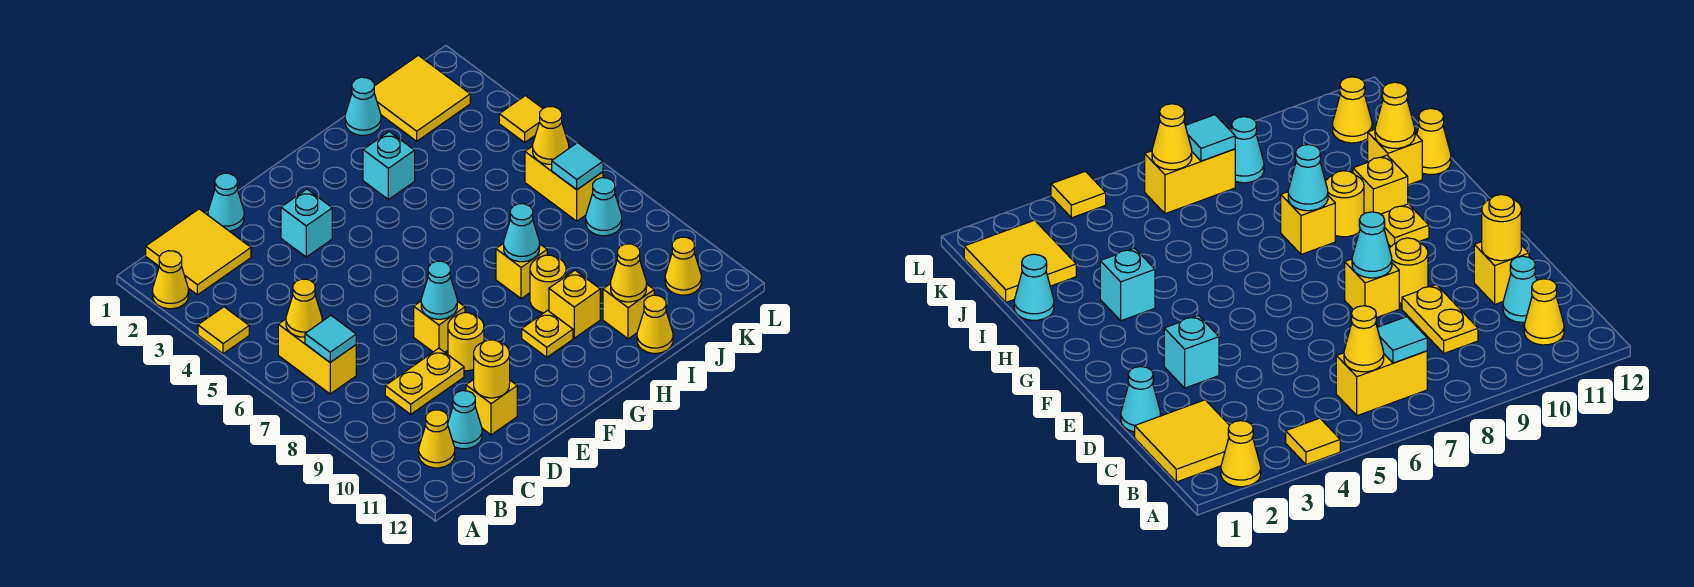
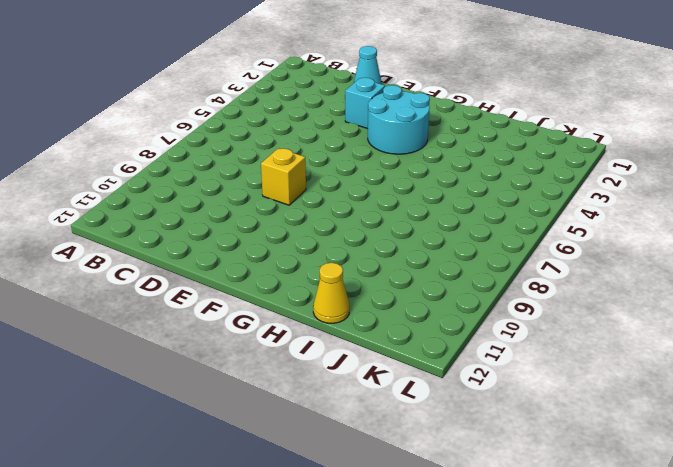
cyan round brick F3:G4 level 1 -> none
none -> yellow cone A2 level 1
none -> yellow tile A4 level 1
none -> yellow tile B1:C2 level 1
none -> yellow brick B6:B7 level 1

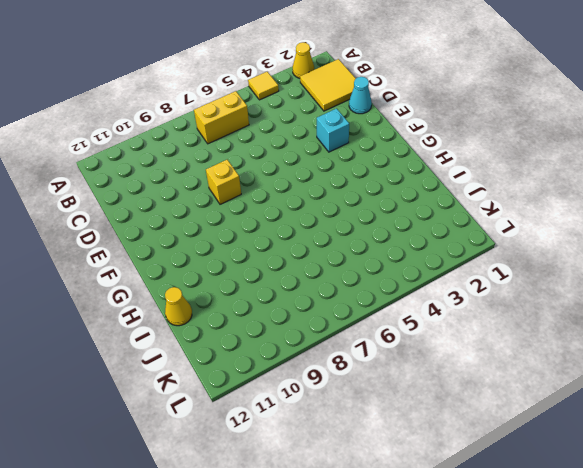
none -> yellow cone B11 level 1
none -> yellow plate C9:D9 level 1
none -> cyan cone C11 level 1
none -> yellow brick D11 level 1

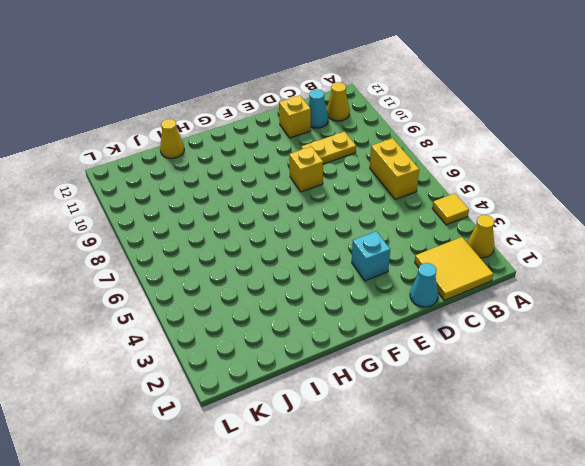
none -> yellow round brick E9 level 1
none -> yellow plate G10 level 1
none -> cyan brick H3 level 1
none -> yellow brick H8 level 1

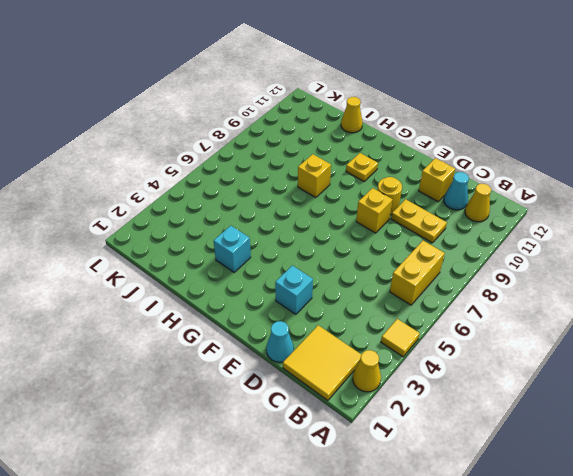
none -> yellow round brick H9 level 1
none -> yellow brick H10 level 1
none -> cyan cone I1 level 1
none -> yellow brick I11 level 1

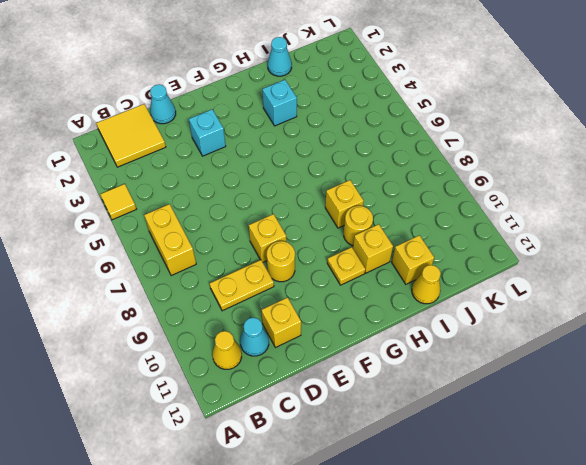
none -> yellow cone A2 level 1
none -> yellow tile J1:K2 level 1
none -> yellow brick K6:K7 level 1
none -> cyan cone K8 level 1

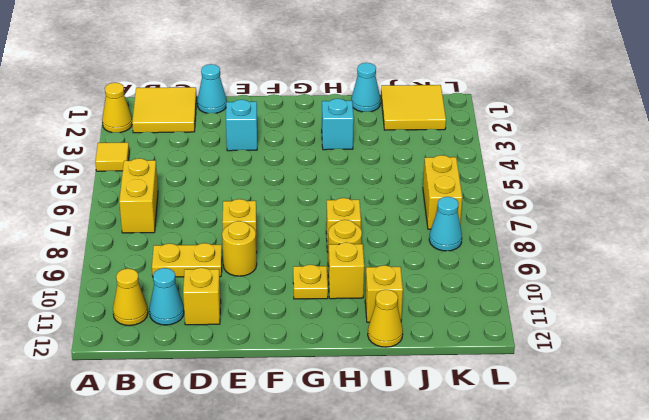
none -> yellow cone K11 level 1
none -> yellow tile L4 level 1
none -> yellow cone B6 level 2
none -> cyan tile B7 level 2

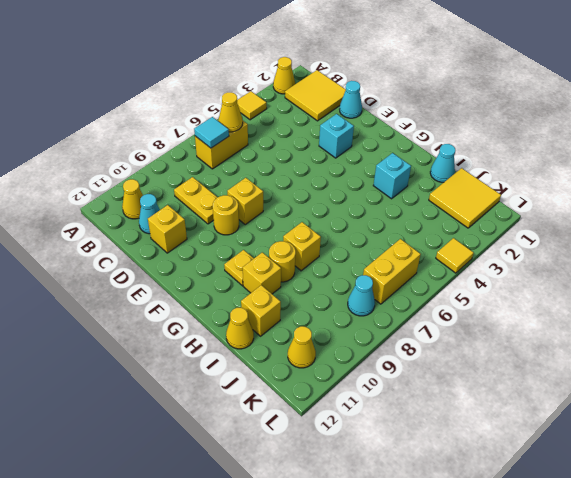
none -> yellow round brick D11 level 2
none -> cyan cone E8 level 2
none -> cyan cone H8 level 2
none -> yellow cone I11 level 2

